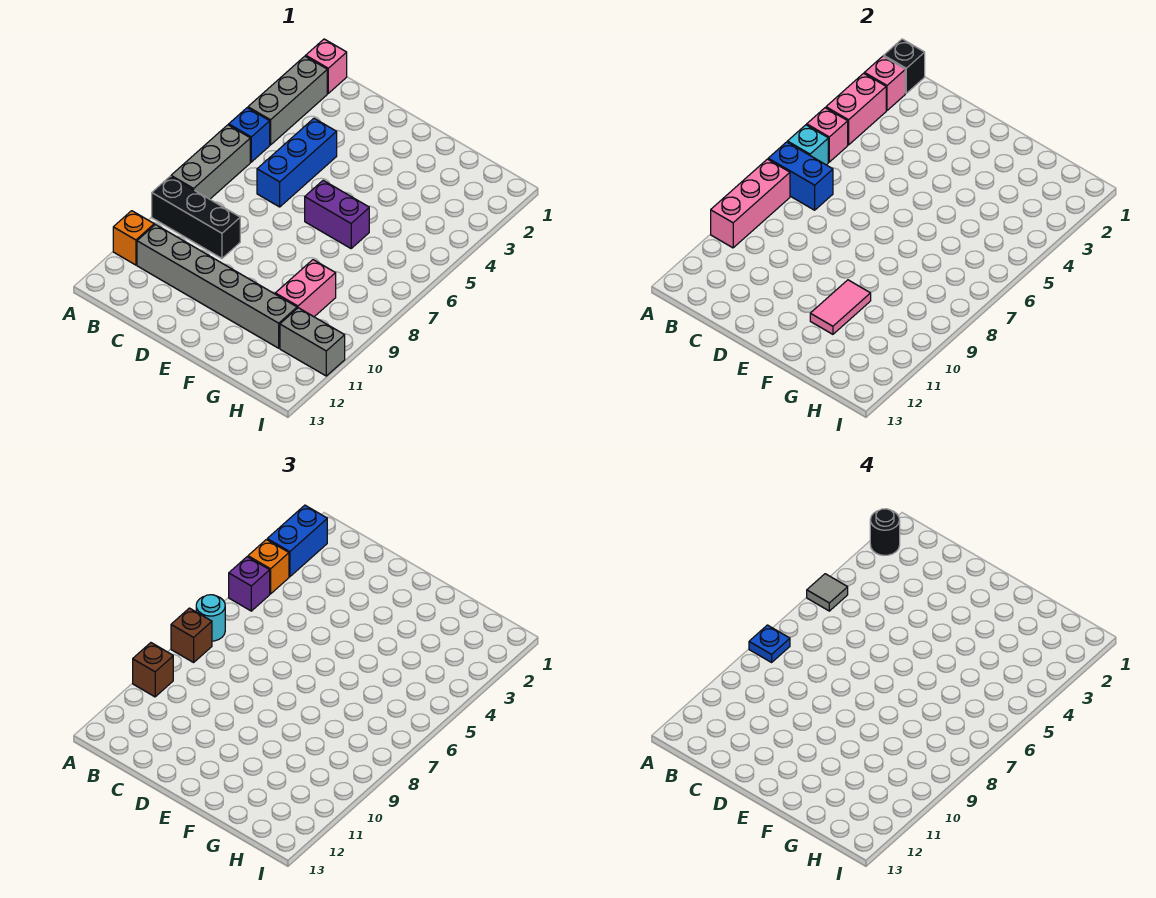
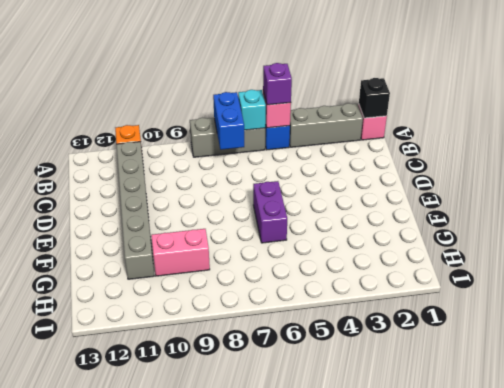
none -> black brick A9:C9 level 1
none -> blue brick C4:C6 level 1
none -> grey brick H11:I11 level 1

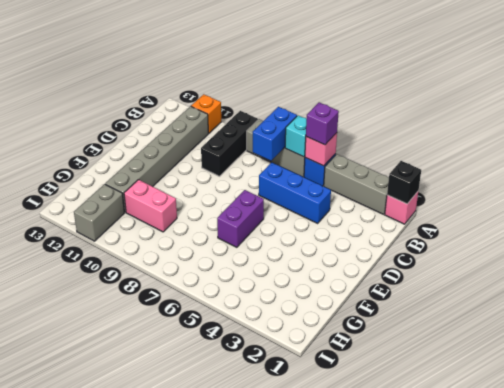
none -> pink brick A2 level 2
none -> pink brick A3:A4 level 2
none -> pink brick A8:A10 level 2

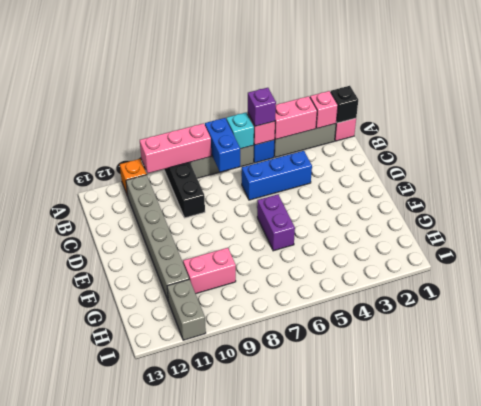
none -> pink tile F10:F11 level 2
none -> blue brick A2:A3 level 3
none -> orange brick A4 level 3

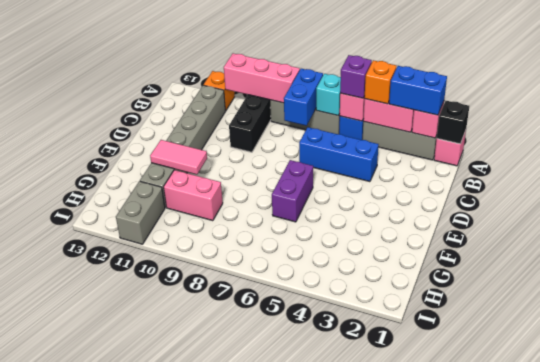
none -> cyan round brick A7 level 3
none -> brown brick A8 level 3
none -> brown brick A10 level 3

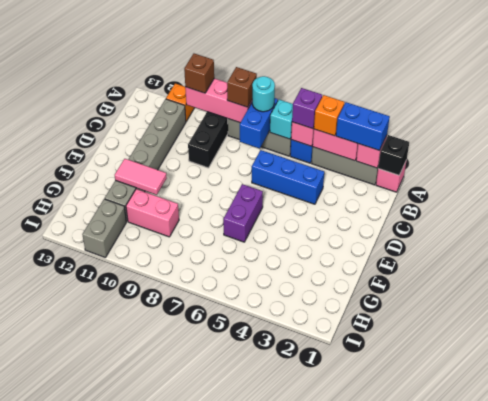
none -> black round brick A2 level 4
none -> grey tile A5 level 4
none -> blue plate A8 level 4

